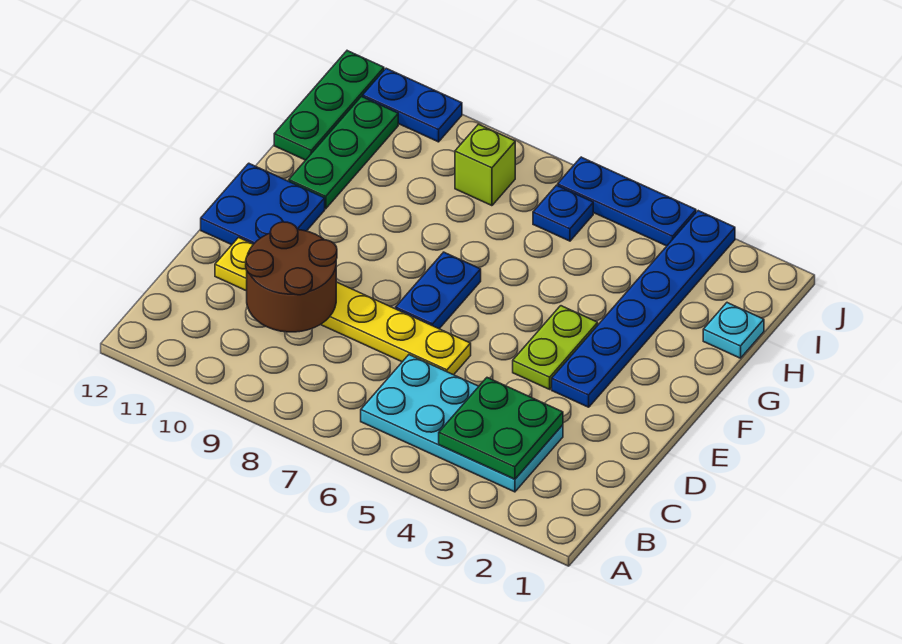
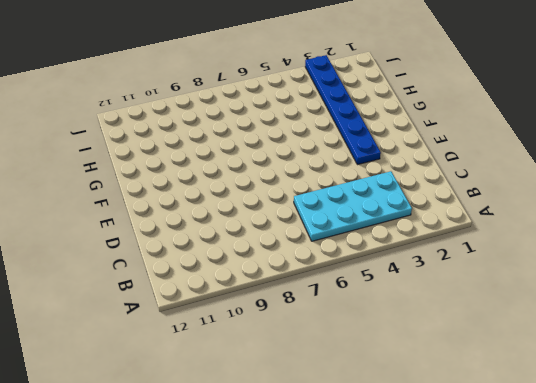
none -> yellow plate D6:D11 level 1
none -> lime plate E4:F4 level 1
none -> blue plate E7:F7 level 1

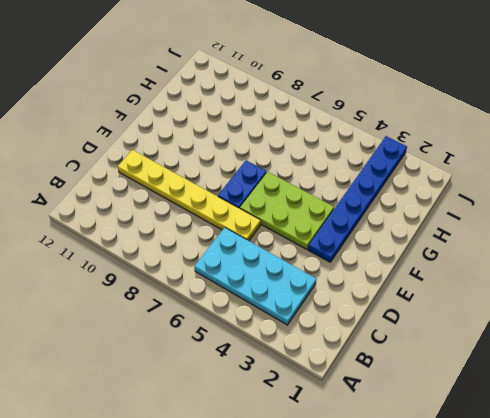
lime plate E4:F6 level 1 -> lime plate E4:F4 level 1
none -> blue plate E11:F12 level 1
none -> green plate G11:I11 level 1
none -> cyan plate H1 level 1

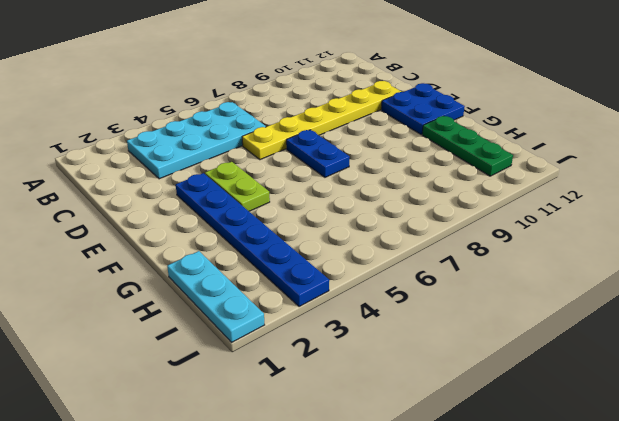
cyan plate H1:J1 level 1 -> cyan plate H1 level 1
none -> green plate H12:J12 level 1
none -> blue plate I6 level 1
none -> lime brick I8 level 1

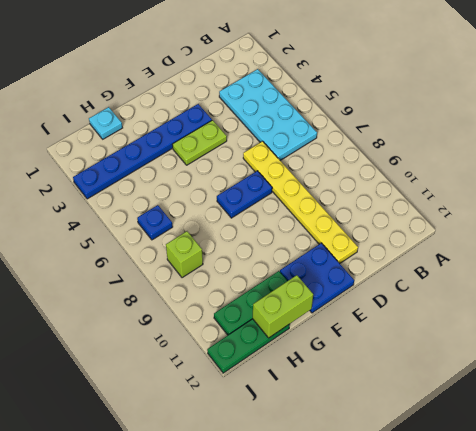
lime brick G12:H12 level 2 -> none
none -> blue plate J4:J6 level 1
none -> blue plate J10:J11 level 1
none -> green plate B3:C4 level 2

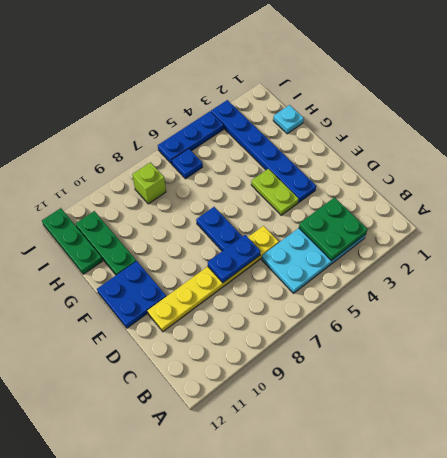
blue plate D7:D8 level 2 -> blue plate J10:J11 level 1
none -> brown round brick C9:D10 level 2

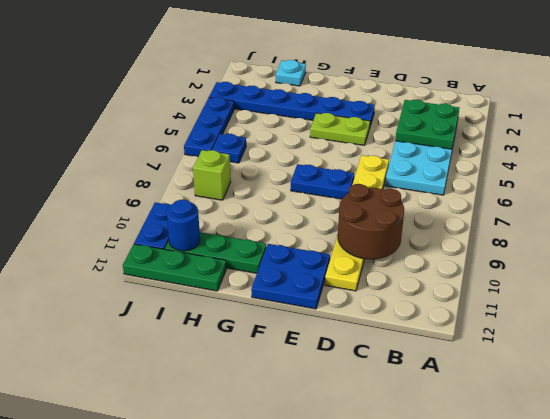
blue round brick I11 level 2 -> none

